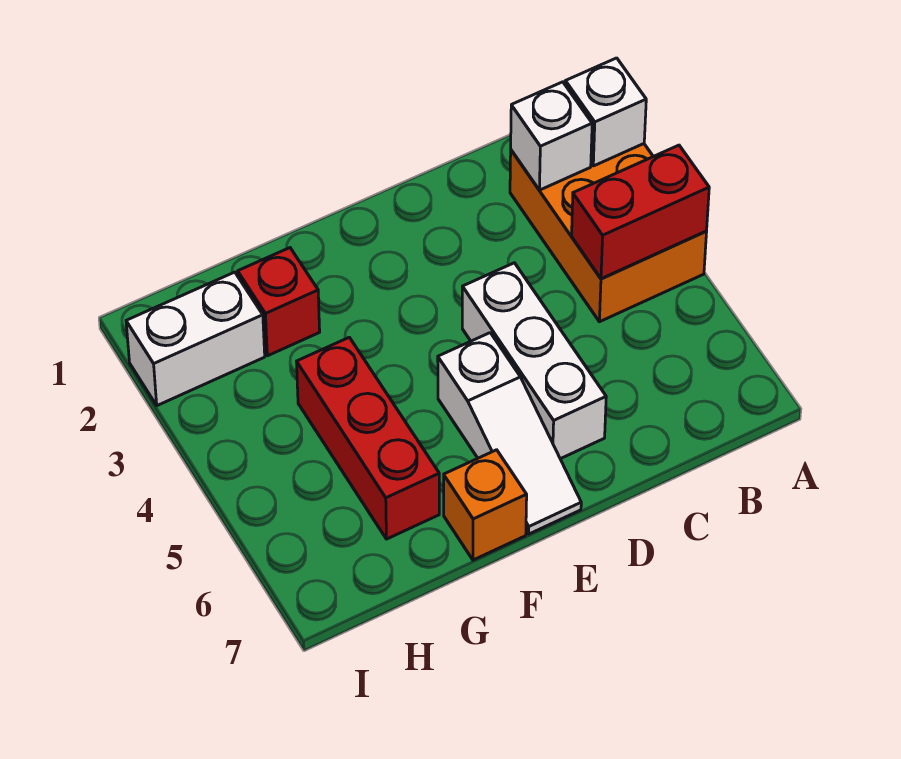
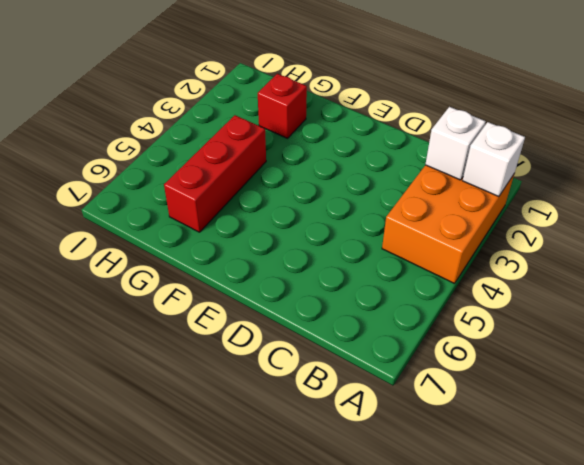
none -> white brick D4:D6 level 1
none -> white slope E5:E7 level 1 top 5

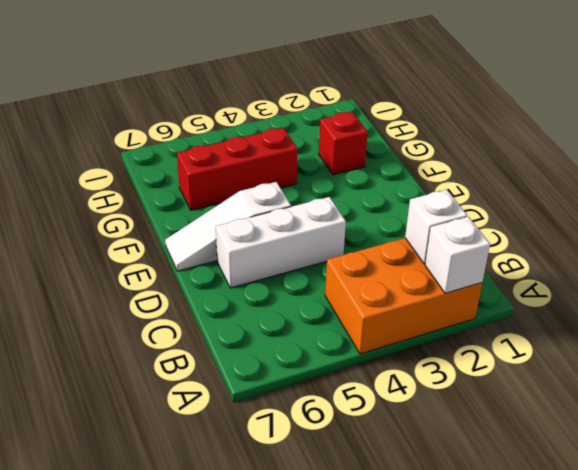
none -> orange brick F7 level 1
none -> white brick H2:I2 level 1

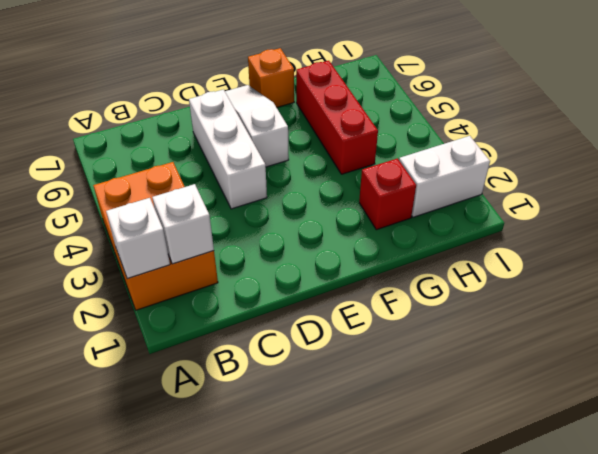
none -> red brick A4:B4 level 2

